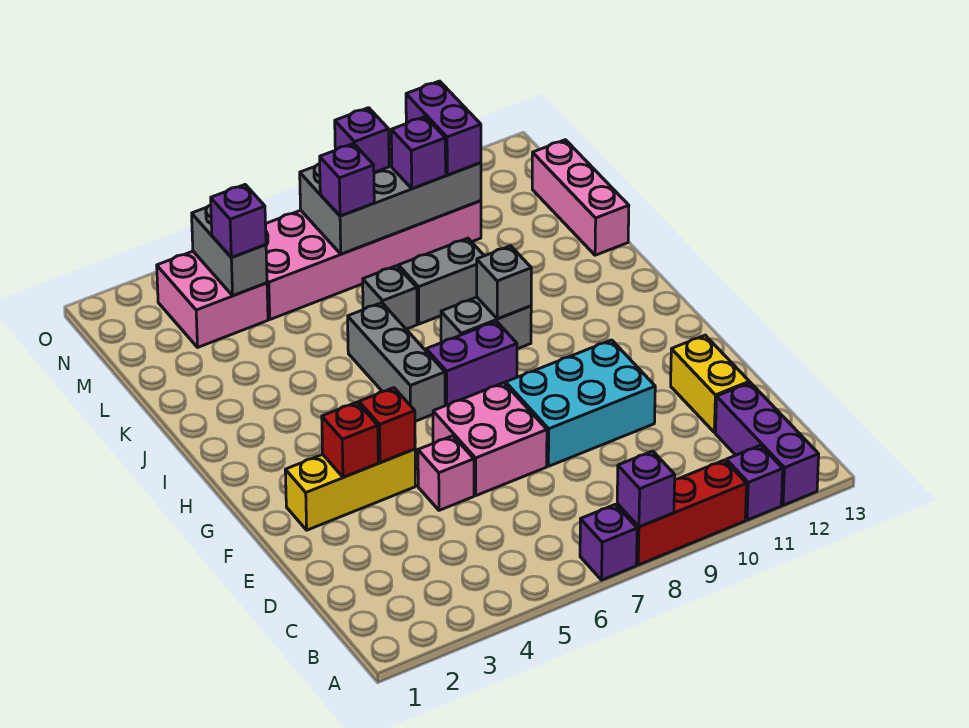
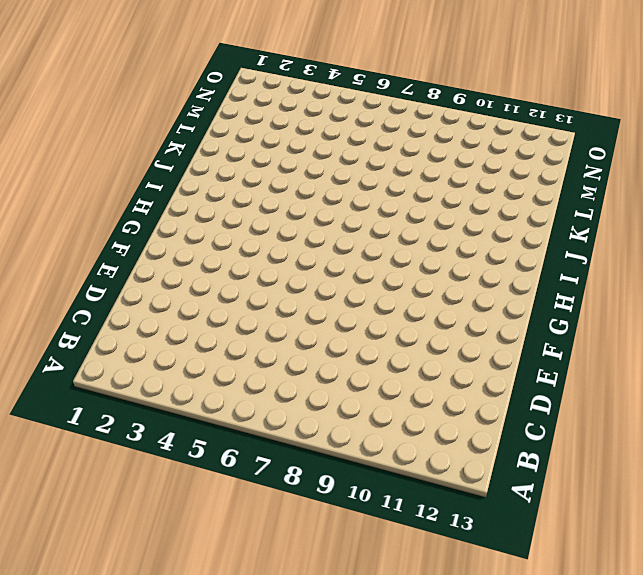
none -> purple brick A7 level 1
none -> red brick A8:A10 level 1
none -> purple brick A11 level 1

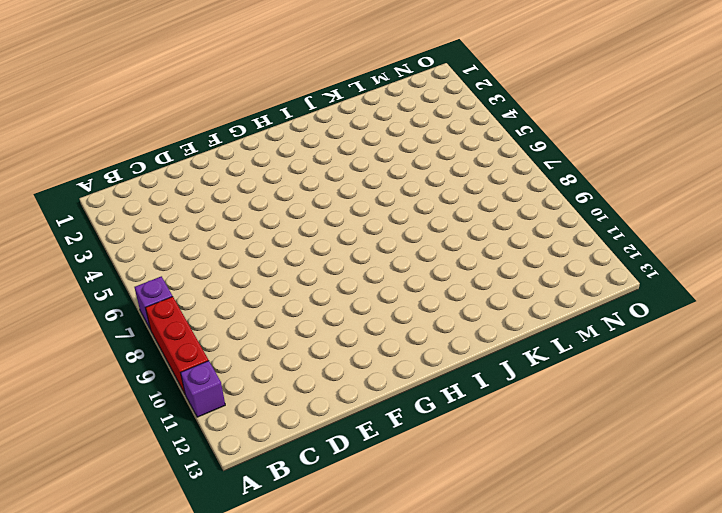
none -> purple brick A12:C12 level 1
none -> yellow brick D12:E12 level 1
none -> pink brick E5 level 1

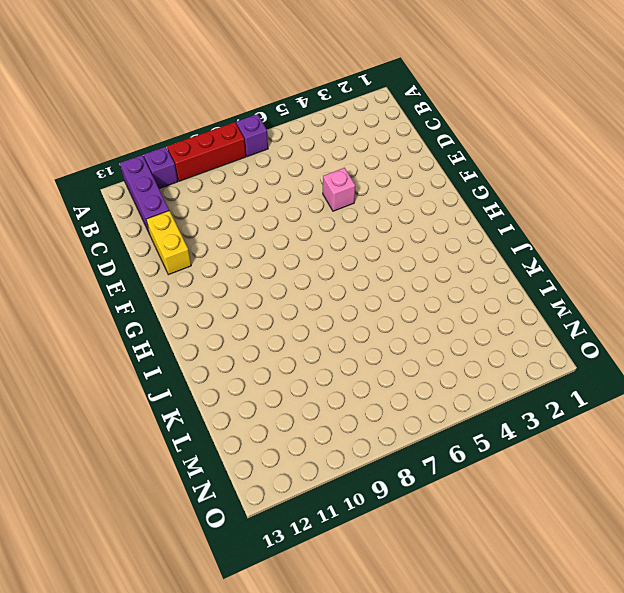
none -> pink brick E6:F7 level 1
none -> cyan brick E8:F10 level 1
none -> yellow brick F2:F4 level 1

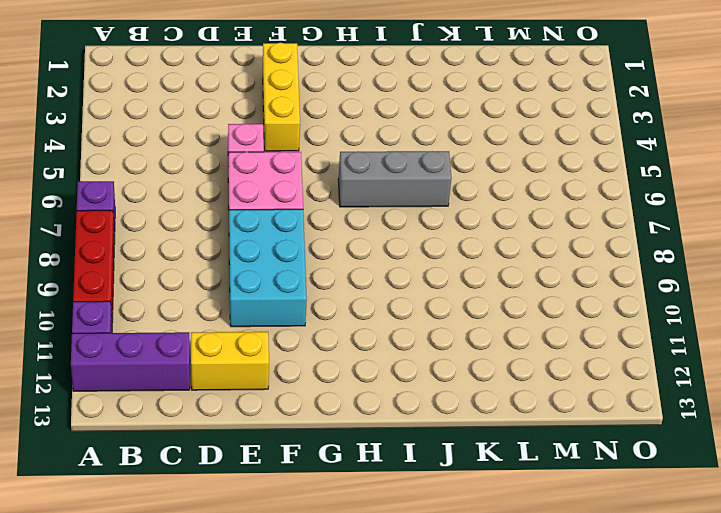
none -> purple brick H7:H8 level 1
none -> grey brick I8:I9 level 1
none -> grey brick K7 level 1

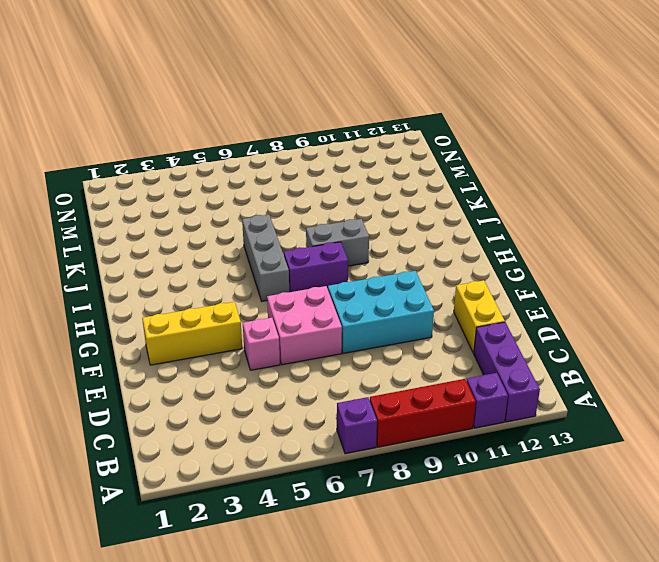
none -> grey brick K7 level 1
none -> grey brick K8:K9 level 1
none -> pink brick K13:M13 level 1

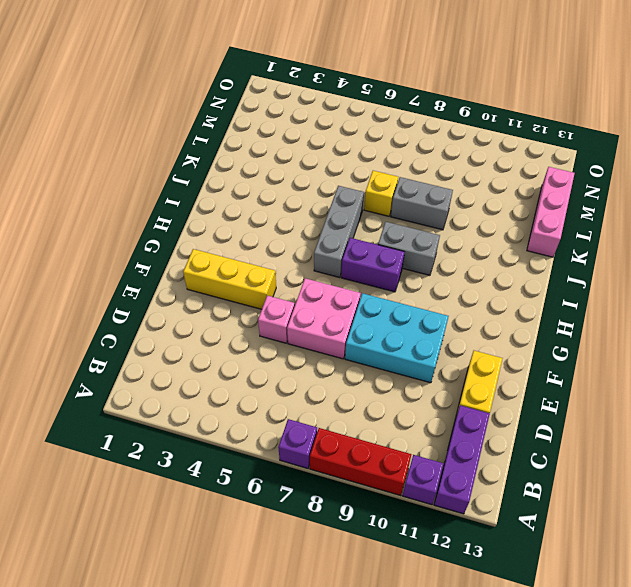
yellow brick K7 level 1 -> grey brick K7 level 1
none -> pink brick M3:N4 level 1
none -> pink brick M5:N10 level 1
none -> purple brick A8 level 2

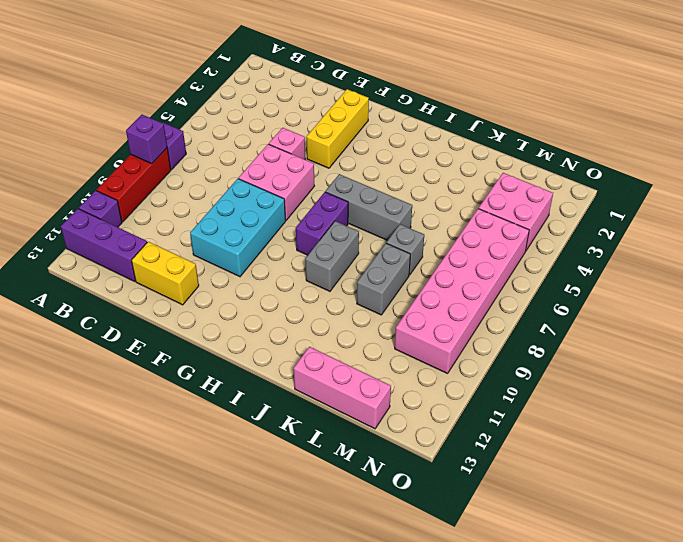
none -> red brick F3 level 2
none -> red brick F4 level 2
none -> grey brick I9 level 2

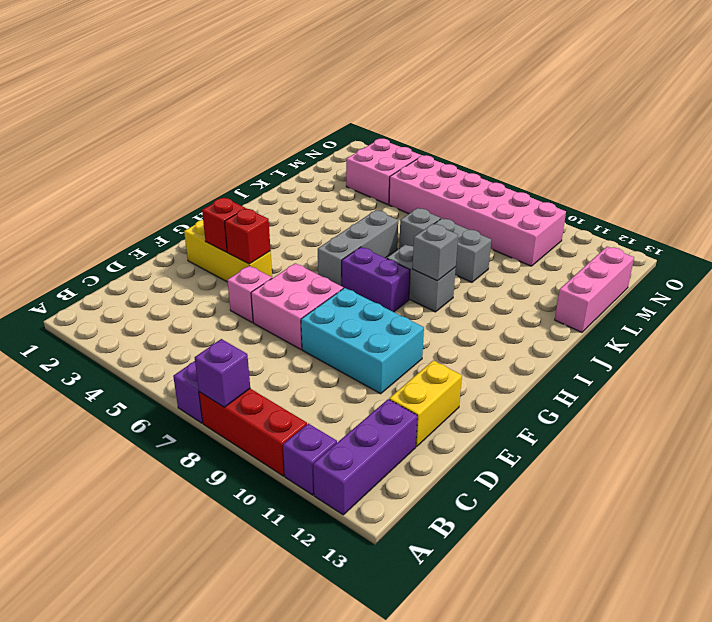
none -> grey brick M4:N4 level 2
none -> grey brick M7:N10 level 2
none -> purple brick M4 level 3

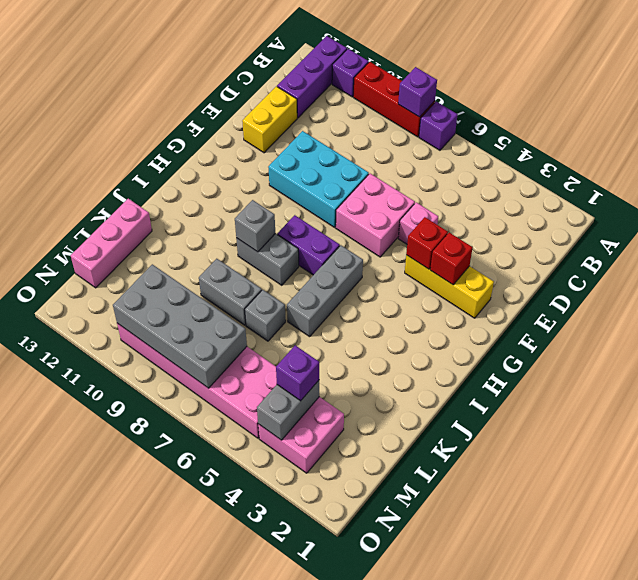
none -> purple brick M7 level 3
none -> purple brick M9 level 3
none -> purple brick M10:N10 level 3

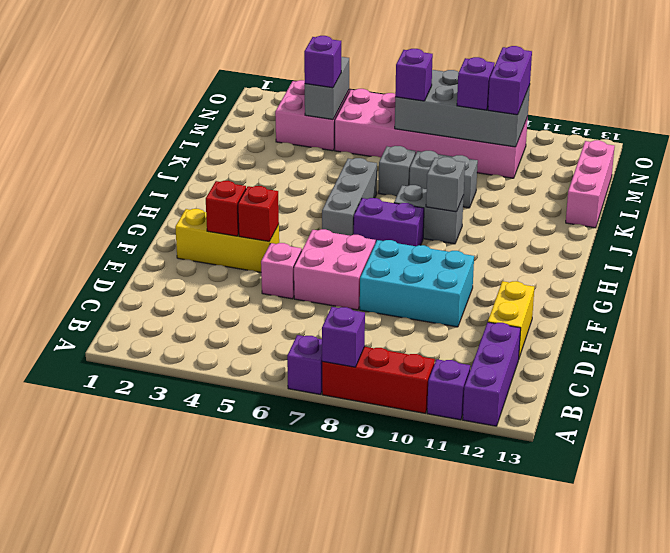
none -> purple brick N8 level 3

